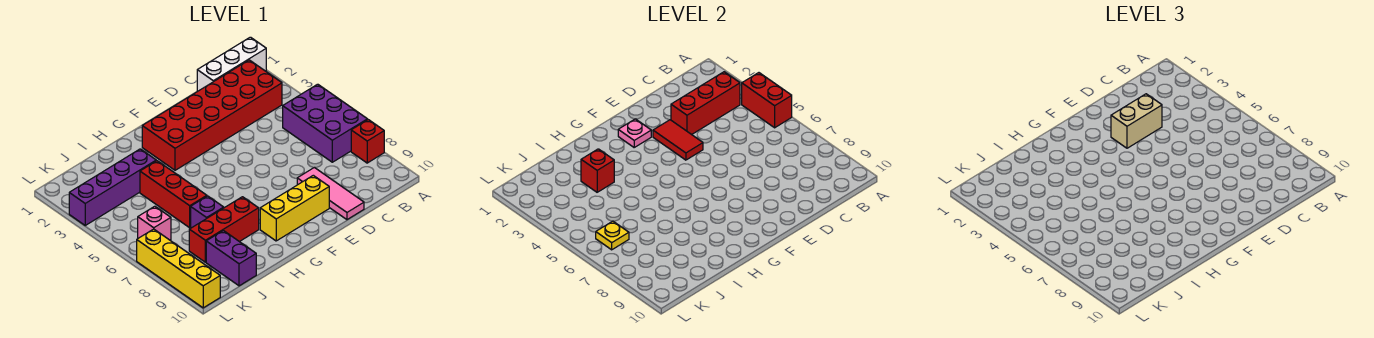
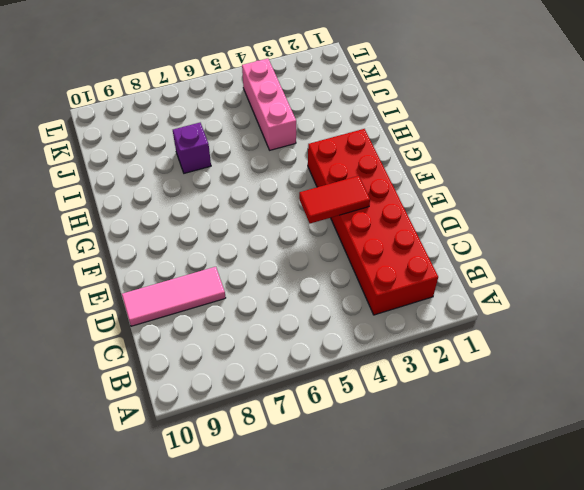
pink brick I4:K4 level 1 -> red brick I4:I6 level 1
none -> white brick A1:C1 level 1
none -> purple brick A5:B7 level 1
none -> red brick A8 level 1

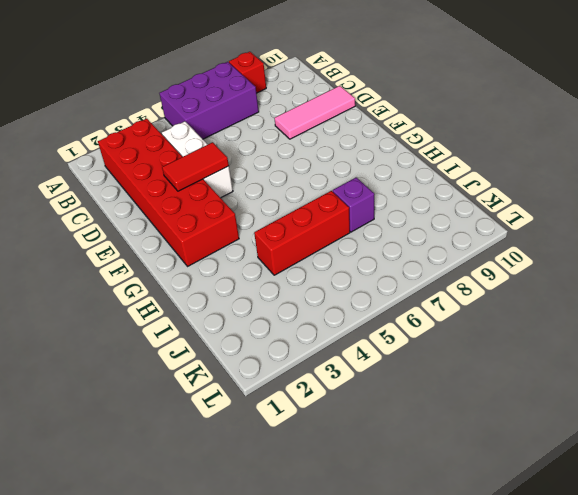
white brick C4:E4 level 1 -> white brick A1:C1 level 1
none -> yellow brick E9:G9 level 1
none -> red brick H8:J8 level 1
none -> purple brick I3:L3 level 1

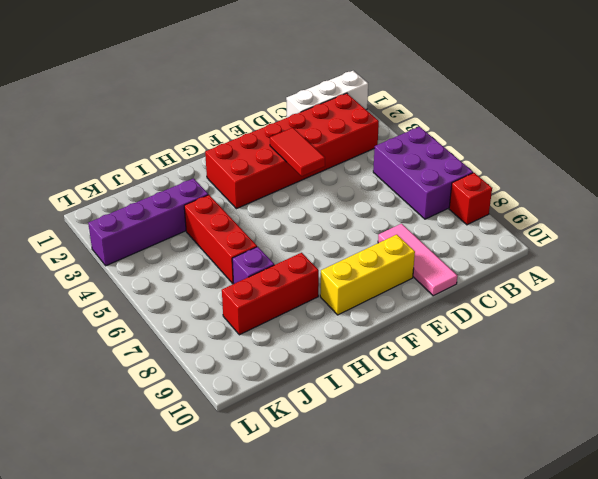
none -> purple brick J9:J10 level 1
none -> pink brick K6 level 1
none -> yellow brick L7:L10 level 1

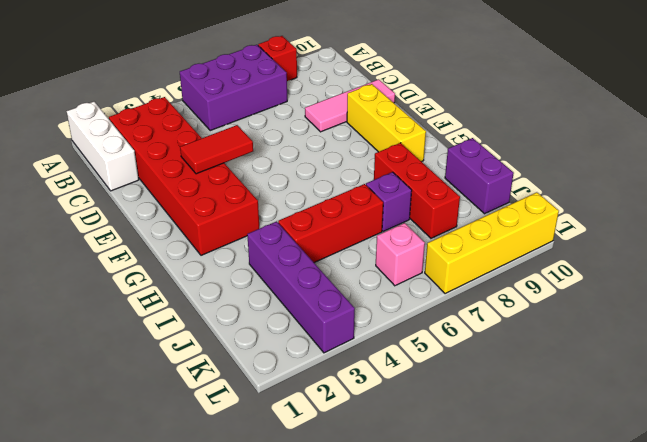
purple brick I10:J10 level 1 -> purple brick J9:J10 level 1
none -> red brick A4:A5 level 2
none -> red brick B3:D3 level 2
none -> pink plate F2 level 2

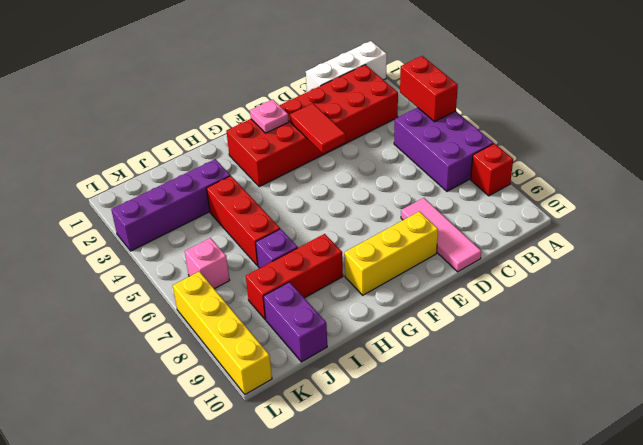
none -> red brick B3:D3 level 2
none -> red brick I3 level 2
none -> yellow plate K6 level 2

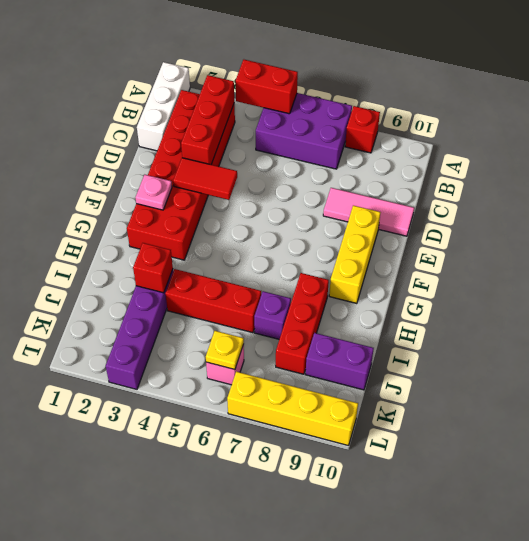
none -> tan brick D3:E3 level 3

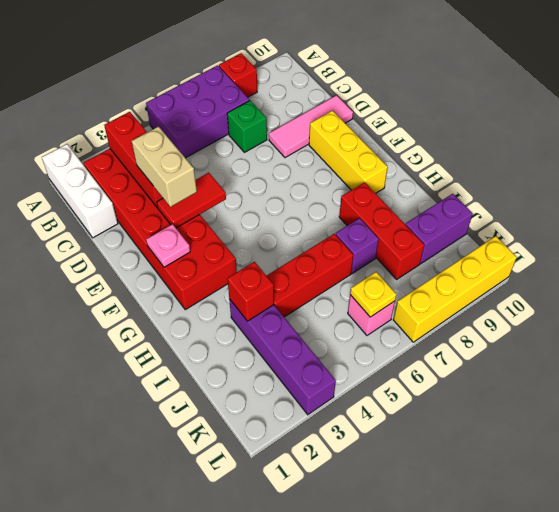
green brick C7 level 1 -> none
none -> red brick A4:A5 level 2

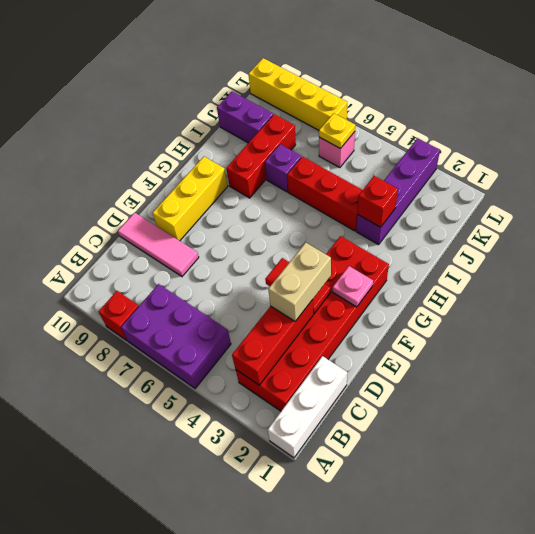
none -> red brick A4:A5 level 2

